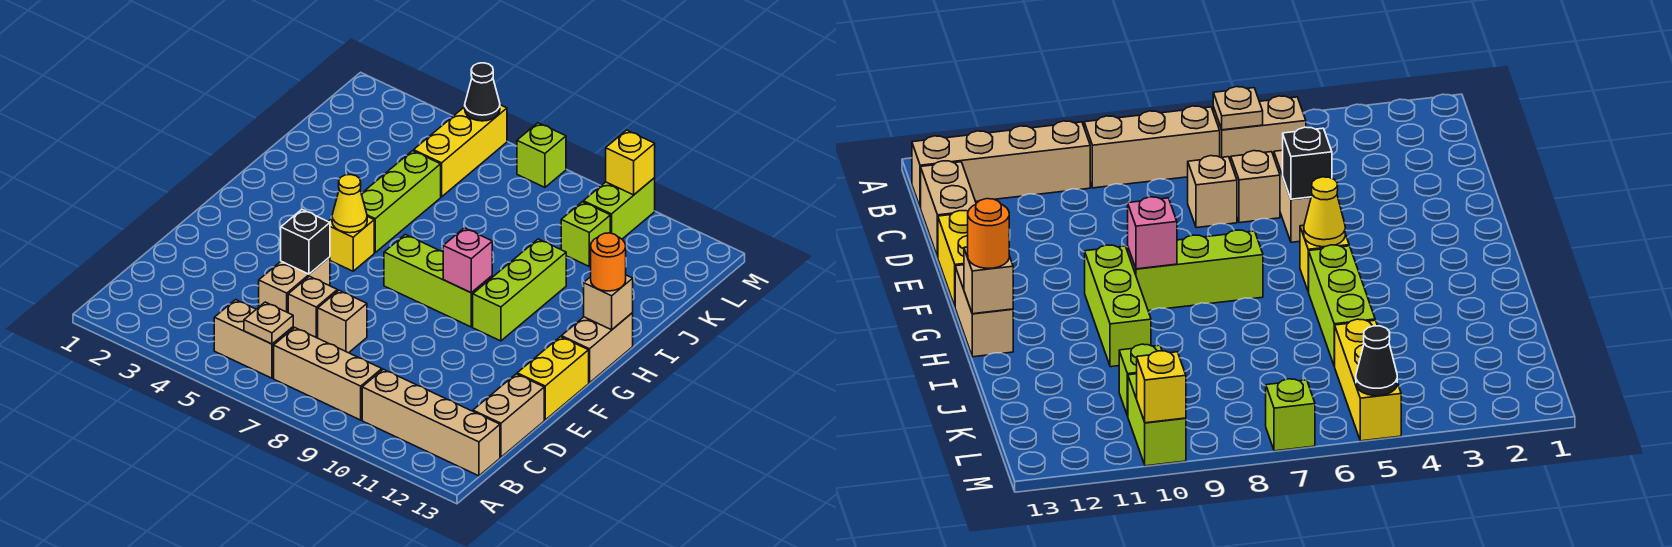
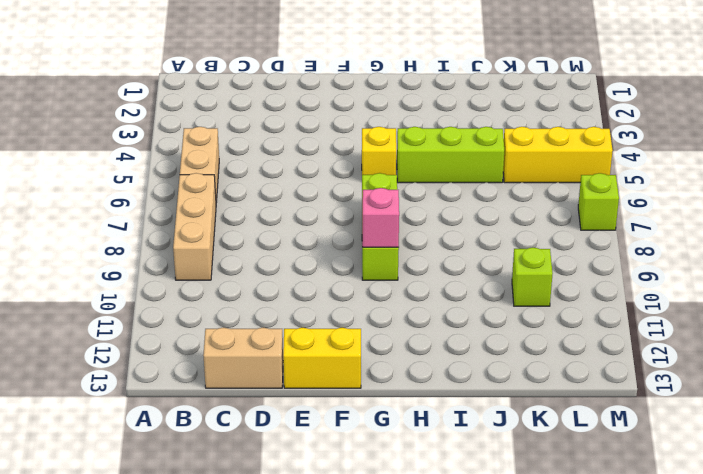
none -> tan brick B10:B13 level 1
none -> tan brick D5:E5 level 1
none -> tan brick D6 level 1

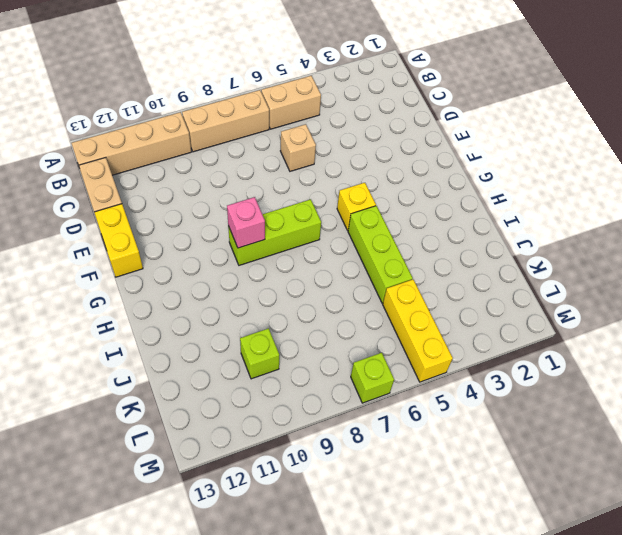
none -> tan brick D5:E5 level 1
none -> tan brick D7 level 1
none -> lime brick G10:I10 level 1

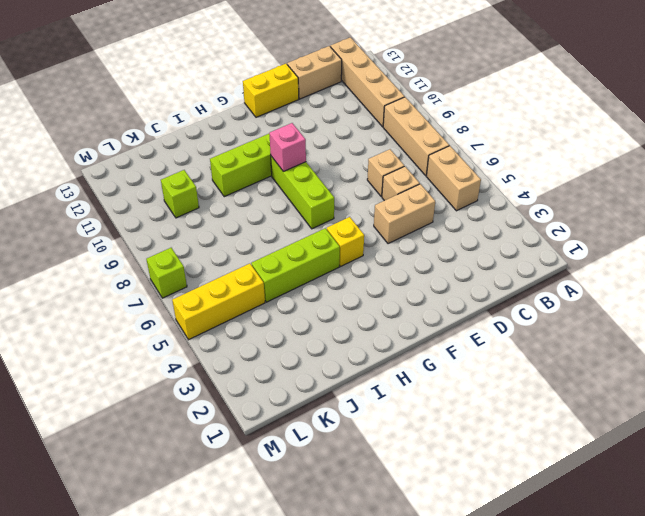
none -> tan brick G13:H13 level 1
none -> lime brick L10:M10 level 1
none -> tan plate B6 level 2

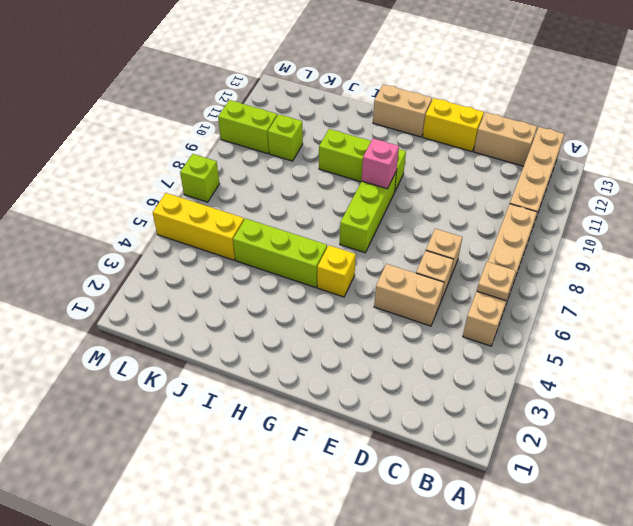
none -> black brick E5 level 2
none -> yellow cone G5 level 2
none -> tan brick H13 level 2

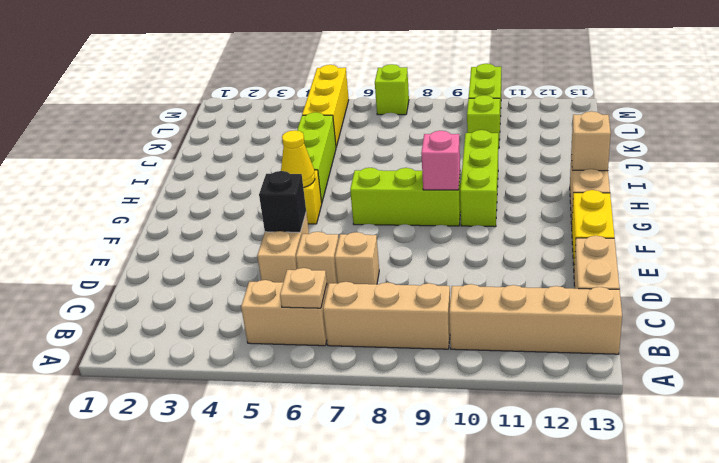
none -> black cone M5 level 2
none -> yellow brick M10 level 2
none -> orange round brick H13 level 3

